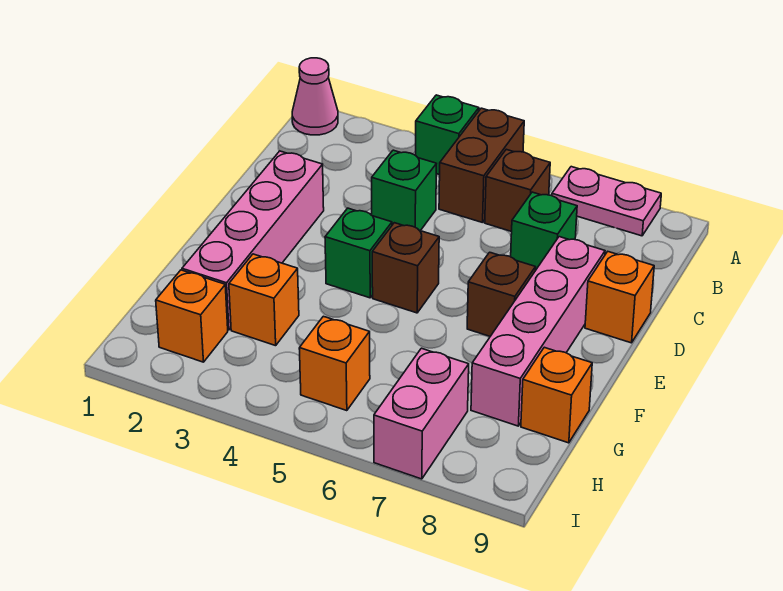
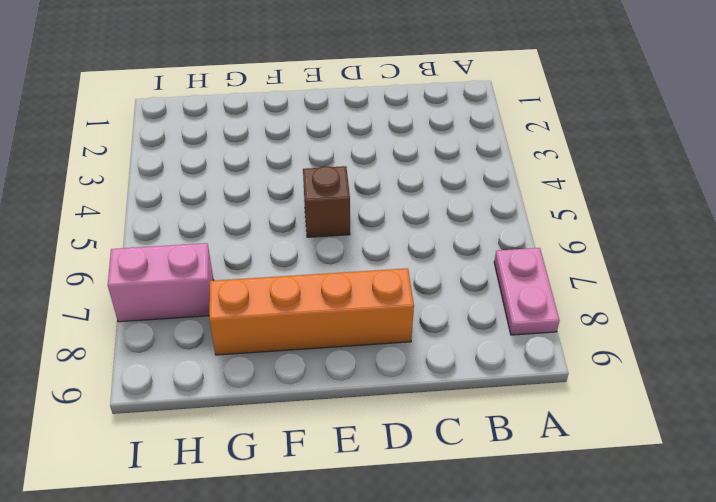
orange brick D8:G8 level 1 -> pink brick D8:G8 level 1
none -> pink cone A1 level 1
none -> green brick A4 level 1
none -> brown brick A5:B5 level 1

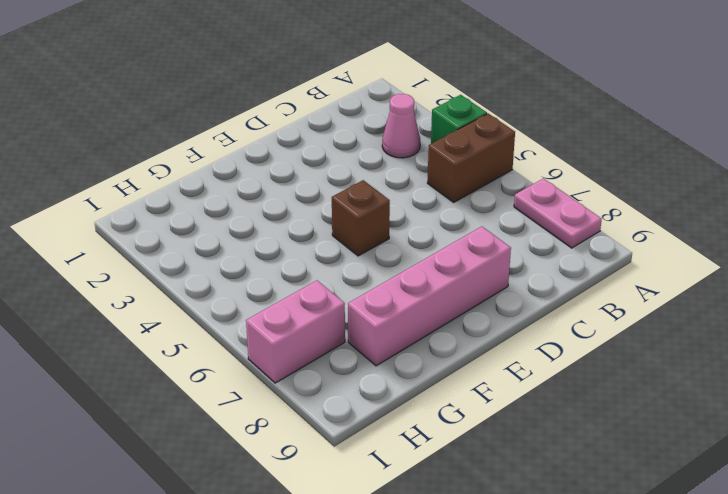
pink cone B3 level 1 -> pink cone A1 level 1
none -> brown brick B6 level 1
none -> green brick C4 level 1
none -> green brick C7 level 1

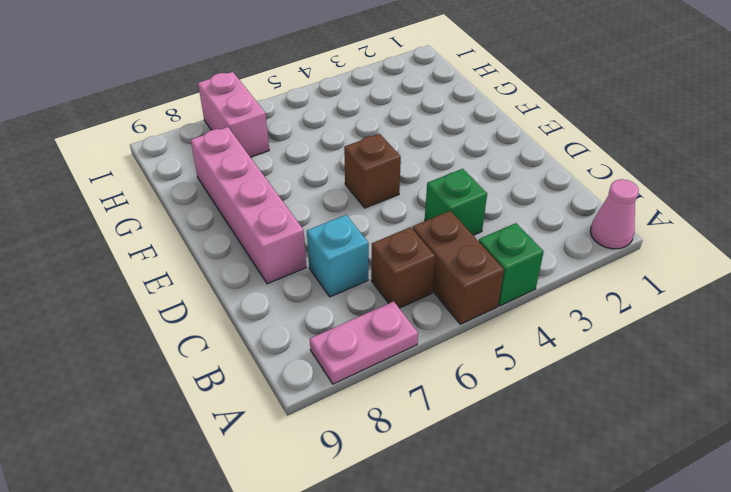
cyan brick C7 level 1 -> green brick C7 level 1
none -> pink brick D2:G2 level 1
none -> orange brick D9 level 1
none -> green brick E4 level 1

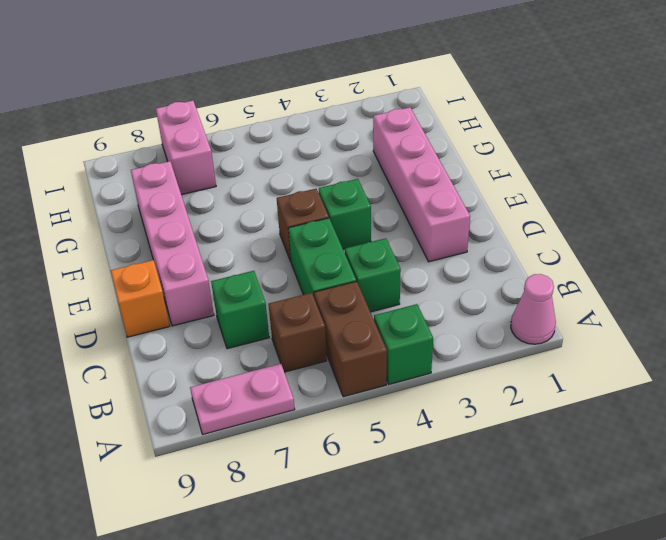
green brick C5:D5 level 1 -> none
none -> brown brick E7 level 1
none -> orange brick G3 level 1
none -> orange brick G9 level 1

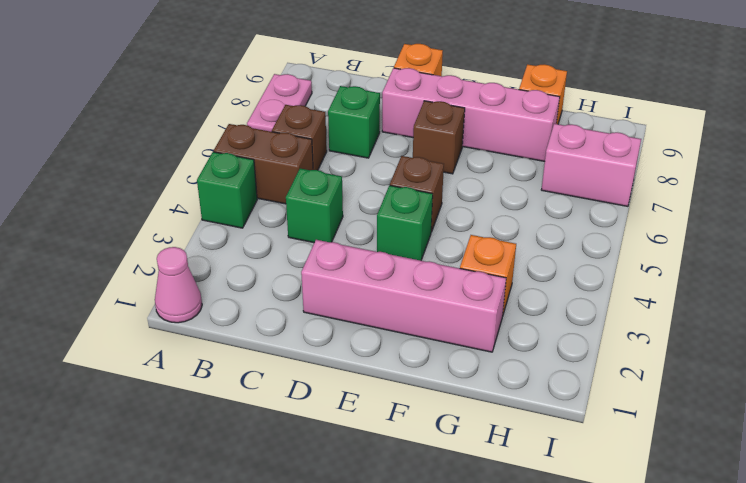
none -> orange brick H2 level 1
none -> orange brick H5 level 1

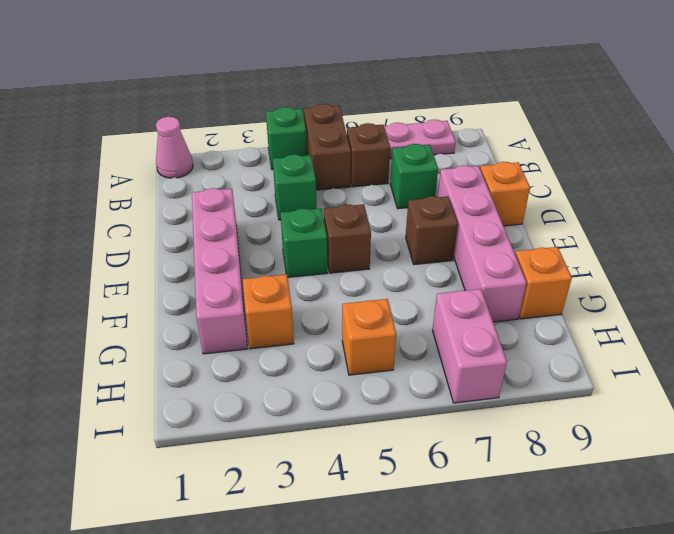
none -> orange brick H2 level 1

